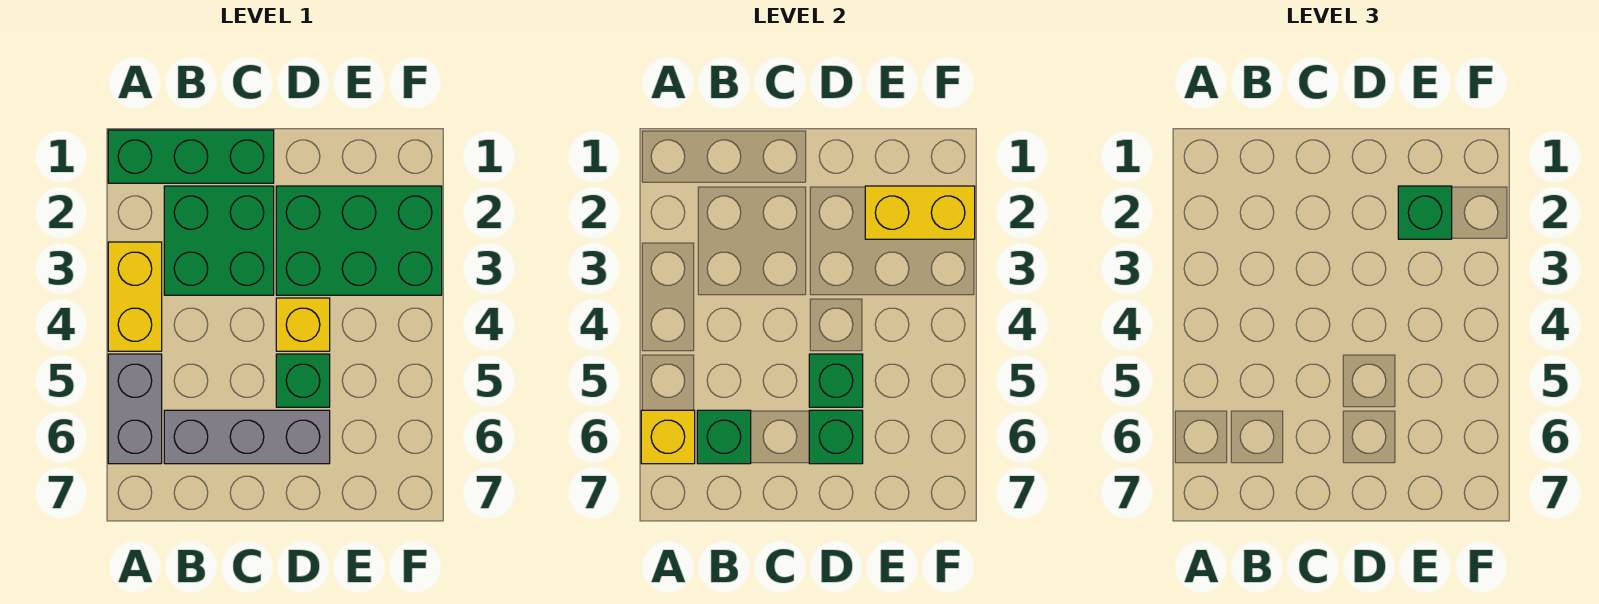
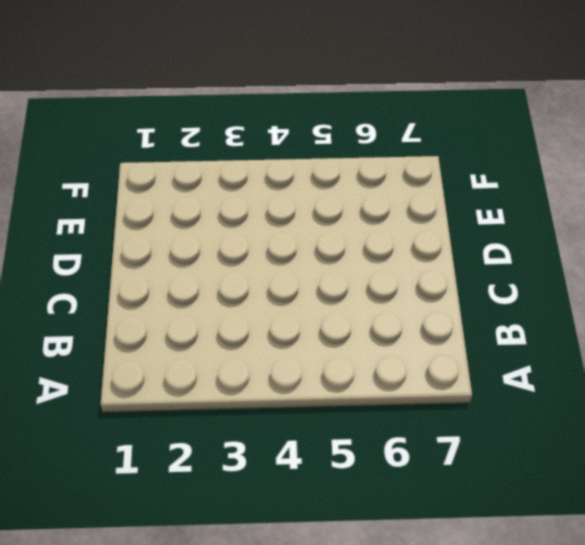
none -> green brick A1:C1 level 1
none -> yellow brick A3:A4 level 1
none -> grey brick A5:A6 level 1

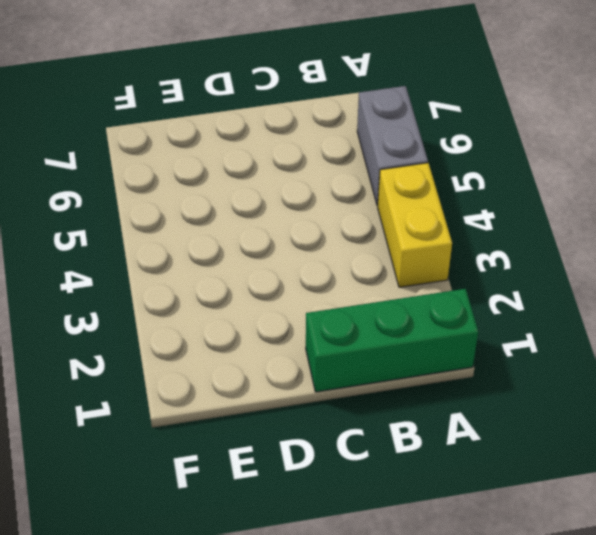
none -> green brick B2:C3 level 1
none -> grey brick B6:D6 level 1
none -> green brick D2:F3 level 1

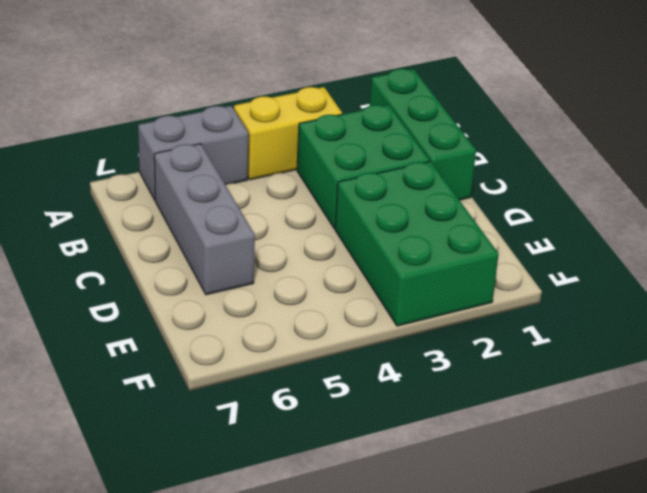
none -> yellow brick D4 level 1
none -> green brick D5 level 1
none -> yellow brick A6 level 2

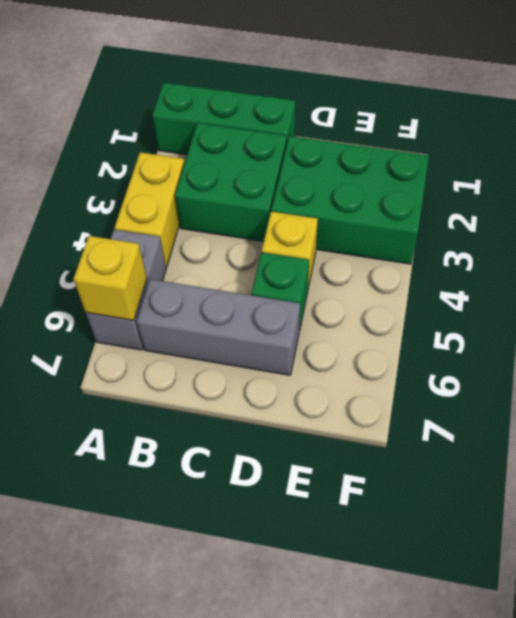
none -> green brick B6 level 2
none -> green brick D5 level 2
none -> green brick D6 level 2

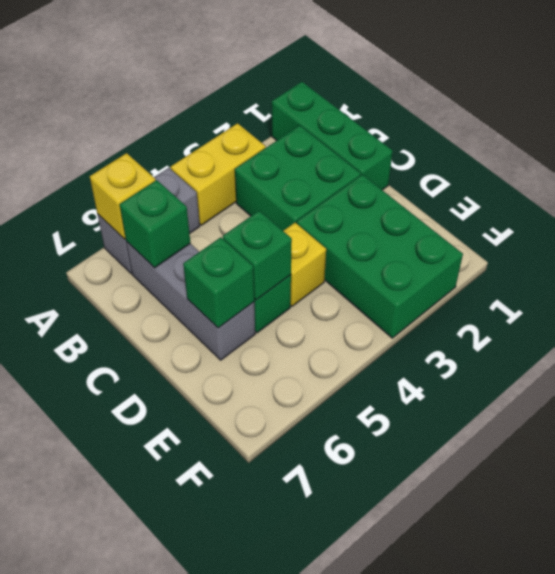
none -> yellow brick E2:F2 level 2
none -> green brick E2 level 3

